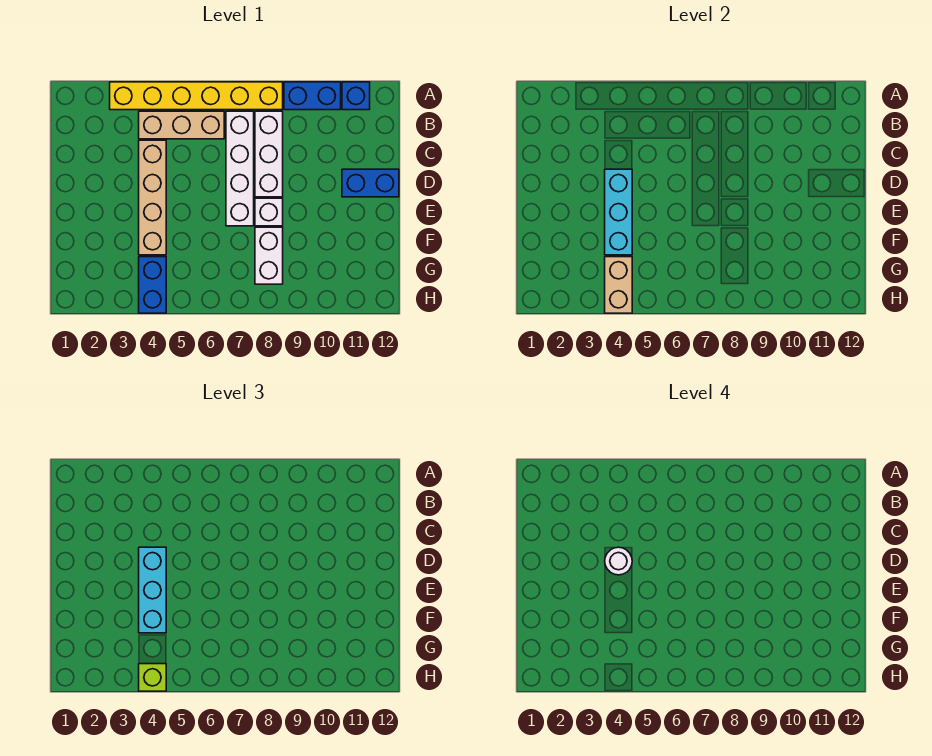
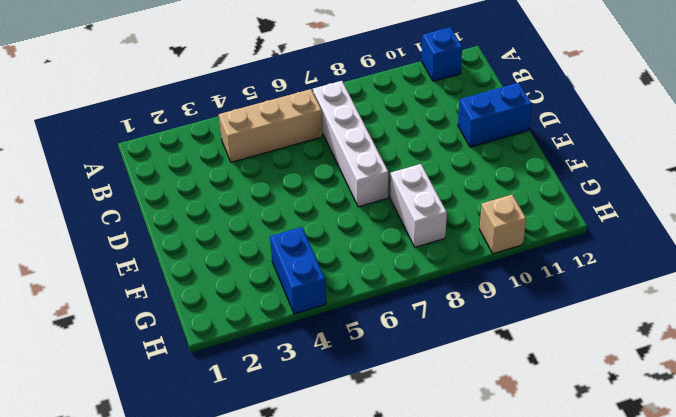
tan brick H10 level 1 -> none
none -> yellow brick A3:A8 level 1
none -> blue brick A9:A10 level 1
none -> white brick B8:D8 level 1

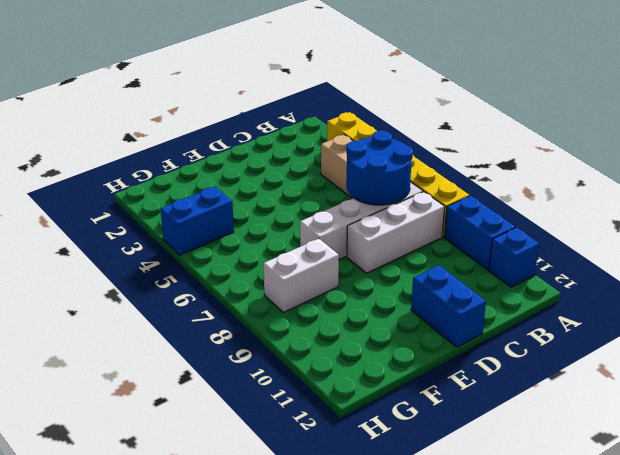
blue round brick B6:C7 level 2 -> none
none -> tan brick C4:F4 level 1
none -> white brick E8 level 1
none -> cyan brick D4:F4 level 2

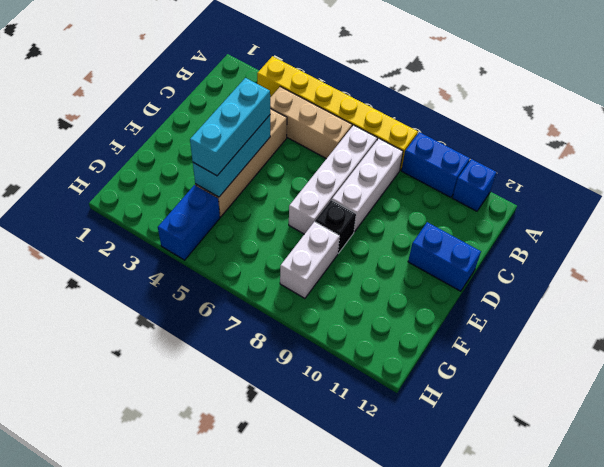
black brick E8 level 1 -> white brick E8 level 1
none -> tan brick G4:H4 level 2
none -> lime brick H4 level 3
none -> white round brick D4 level 4

